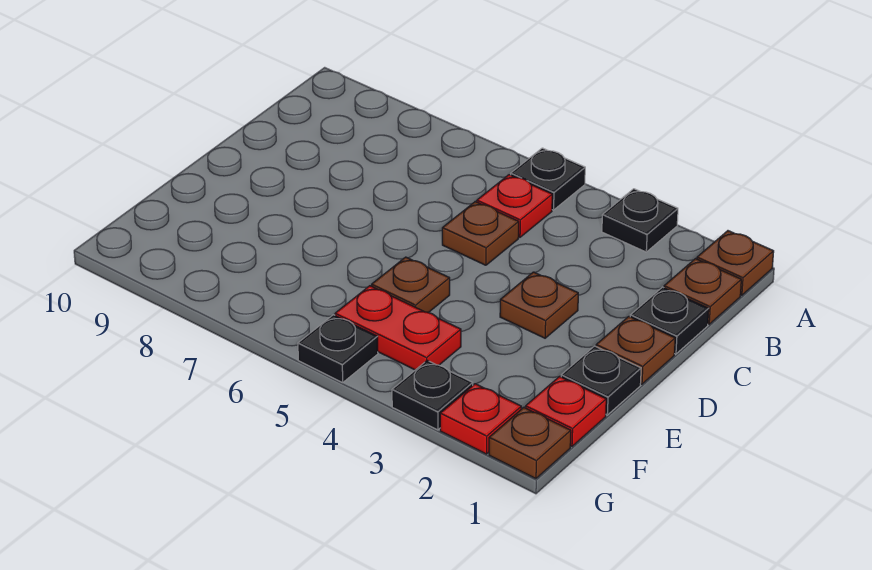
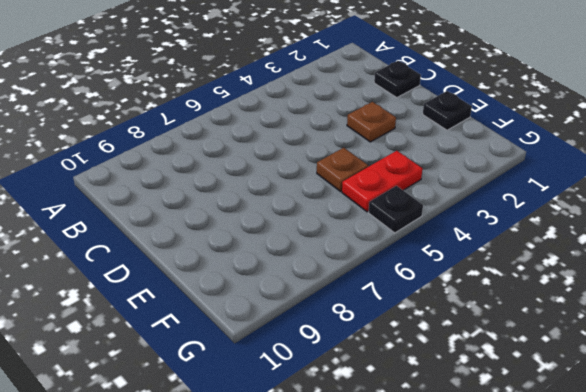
none -> brown plate A1 level 1
none -> black plate A3 level 1
none -> black plate A5 level 1

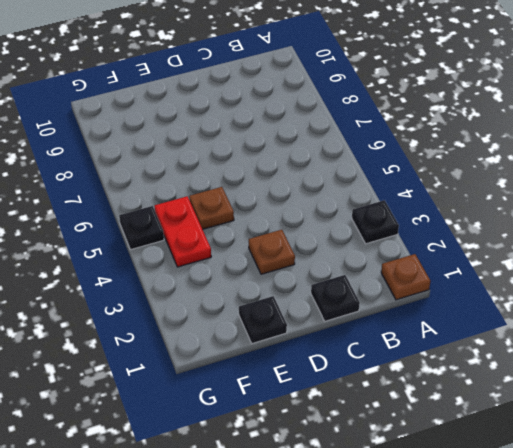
none -> black plate A5 level 1
none -> brown plate B1 level 1
none -> red plate B5 level 1

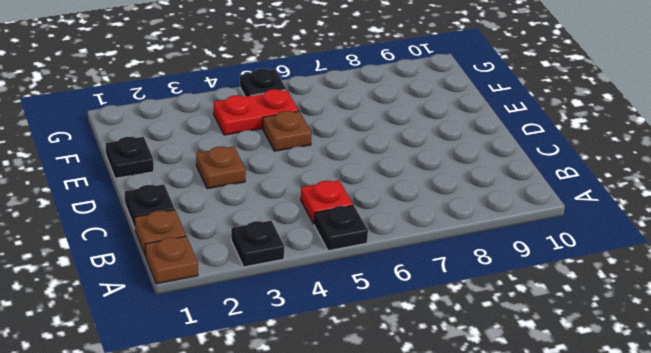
none -> brown plate C5 level 1
none -> brown plate D1 level 1
none -> red plate F1 level 1

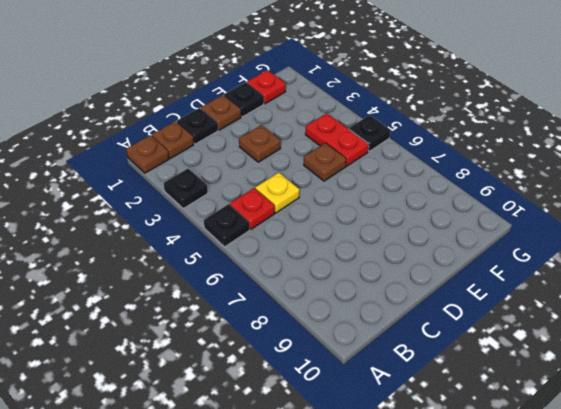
yellow plate C5 level 1 -> brown plate C5 level 1
none -> brown plate G1 level 1
none -> red plate G2 level 1
none -> black plate G3 level 1

